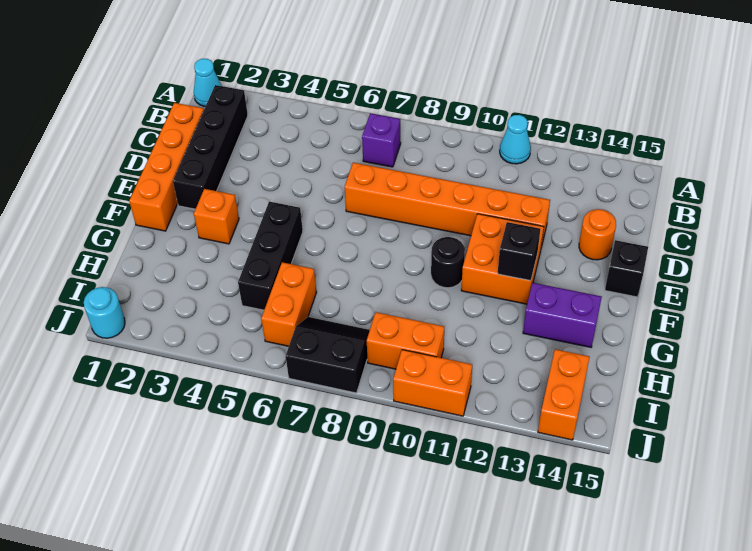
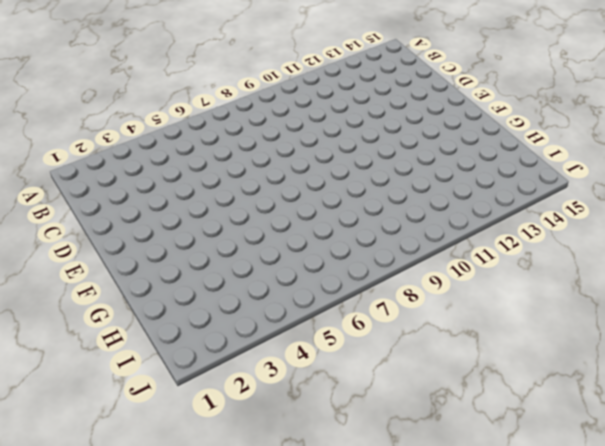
none -> cyan cone A1 level 1
none -> cyan cone A11 level 1
none -> black brick B2:E2 level 1

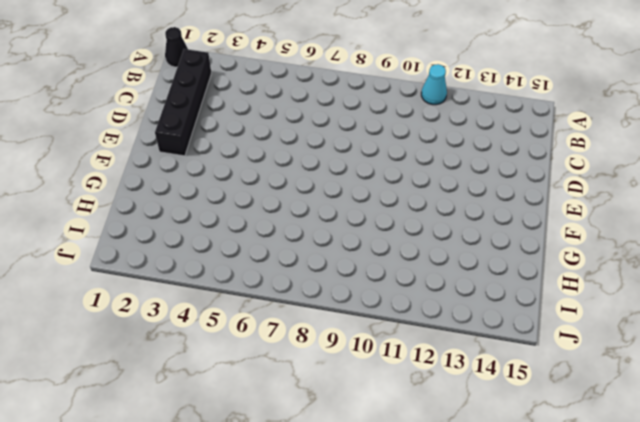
black cone A1 level 1 -> cyan cone A1 level 1
none -> purple brick B7 level 1
none -> orange brick C1:F1 level 1
none -> orange brick D7:D12 level 1

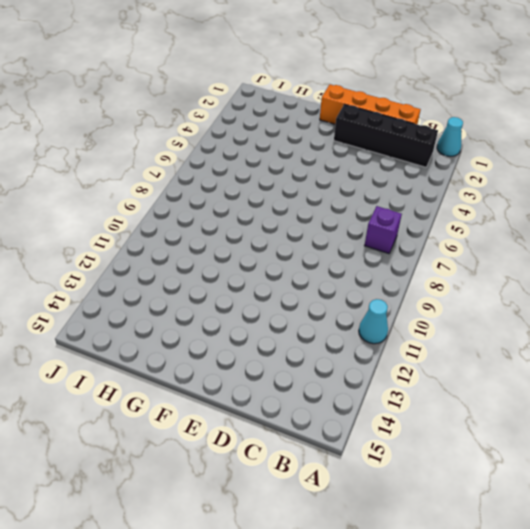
none -> orange brick D7:D12 level 1
none -> orange round brick D14 level 1
none -> orange brick E11:F12 level 1

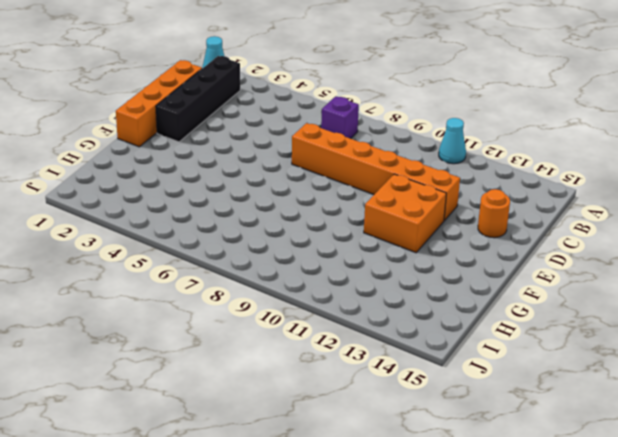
none -> black brick E15 level 1
none -> orange brick F3 level 1
none -> black brick F5:H5 level 1

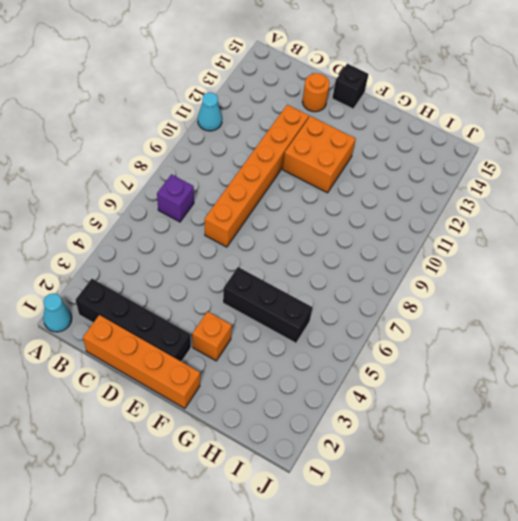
none -> black round brick F10 level 1
none -> purple brick G13:G14 level 1
none -> orange brick H6:I6 level 1

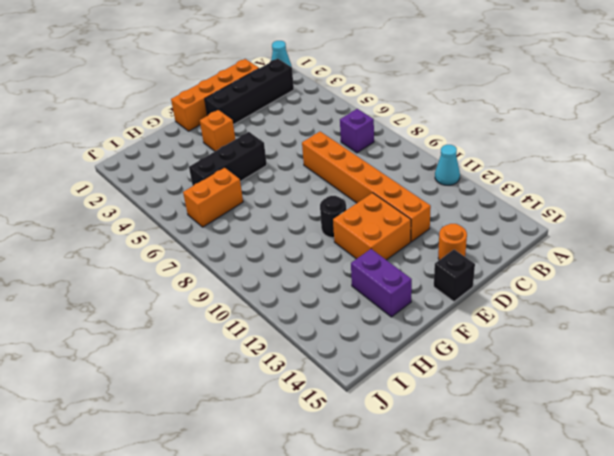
none -> black slope I7:J8 level 1 top J
none -> orange brick I9:I10 level 1
none -> orange brick I14:J14 level 1

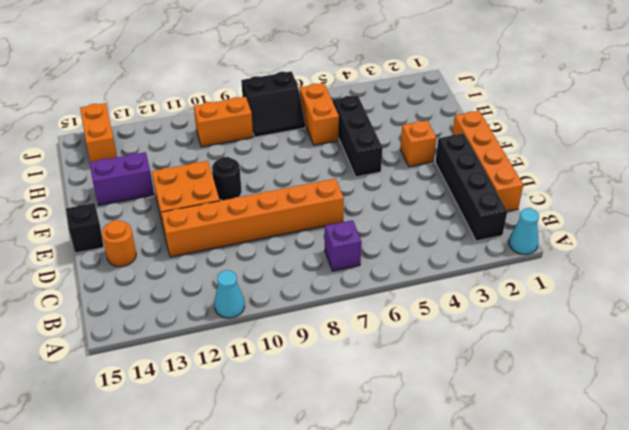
none -> cyan round brick J1 level 1
none -> orange brick J10:J11 level 1
none -> black brick F12 level 2

